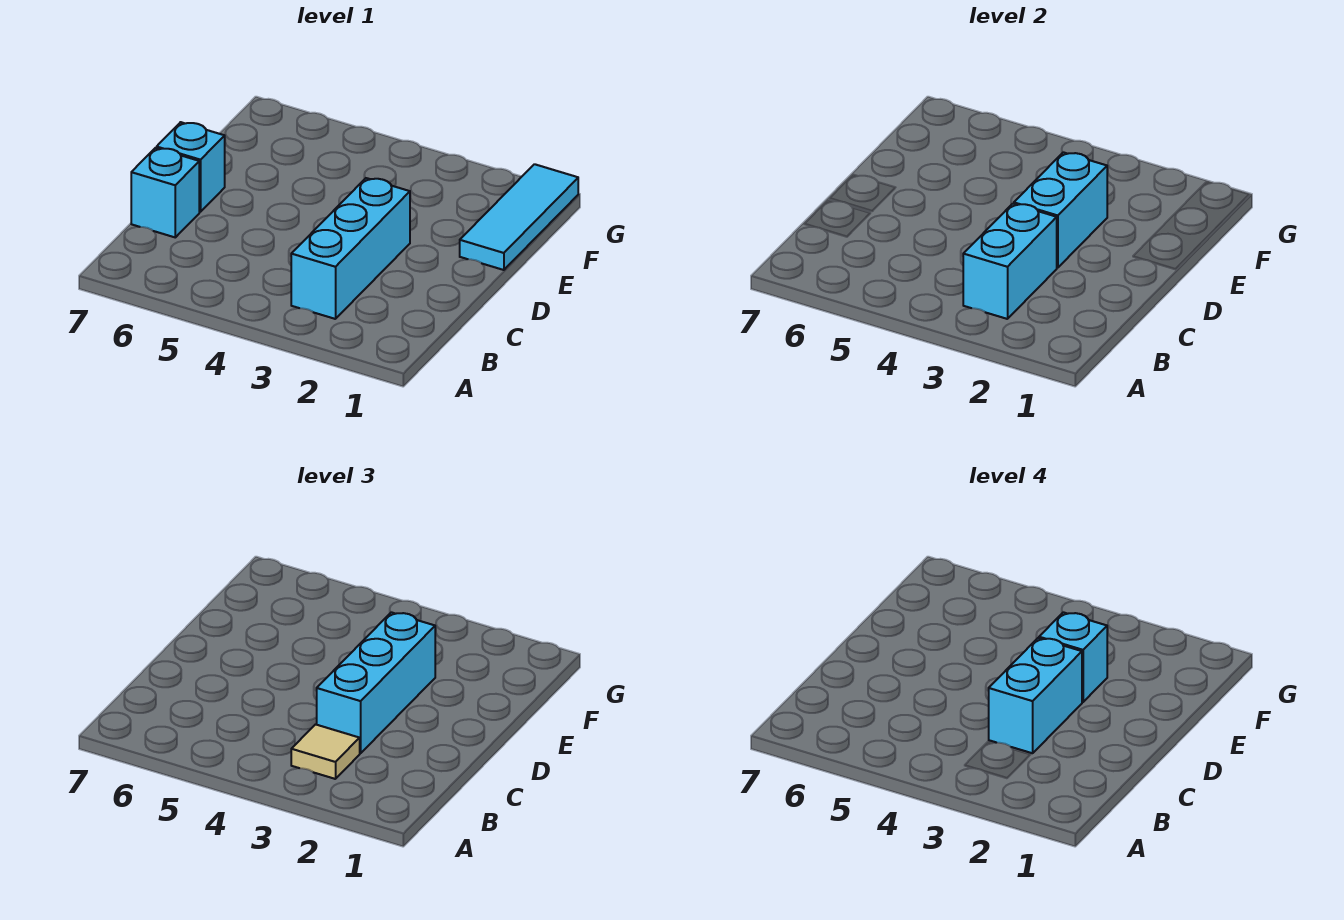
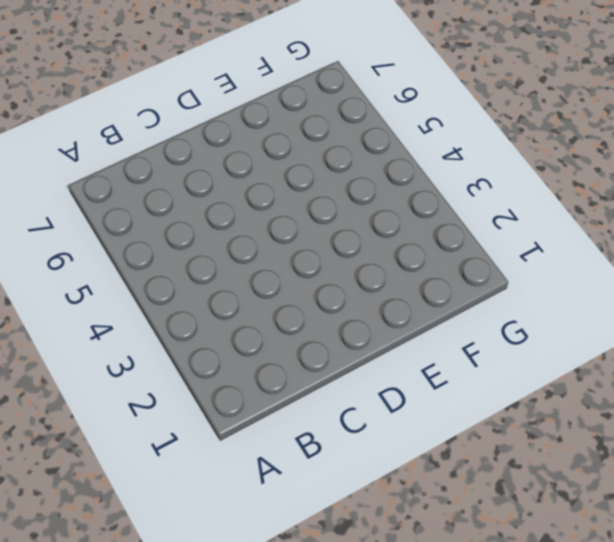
none -> cyan brick B3:D3 level 1
none -> cyan brick C7 level 1

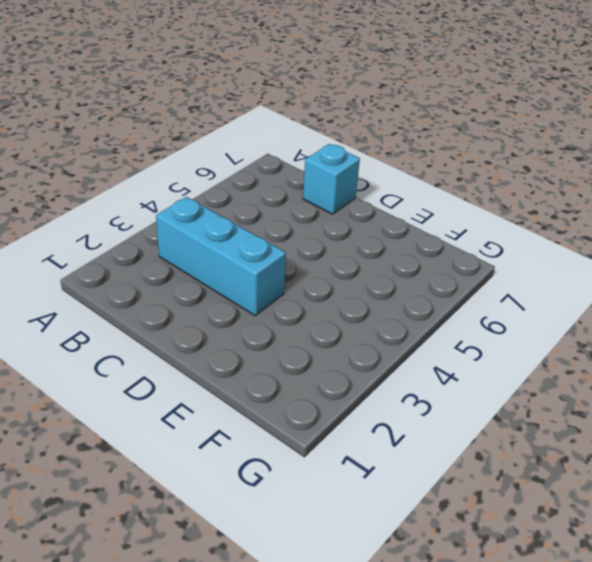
none -> cyan brick D7 level 1
none -> cyan tile E1:G1 level 1

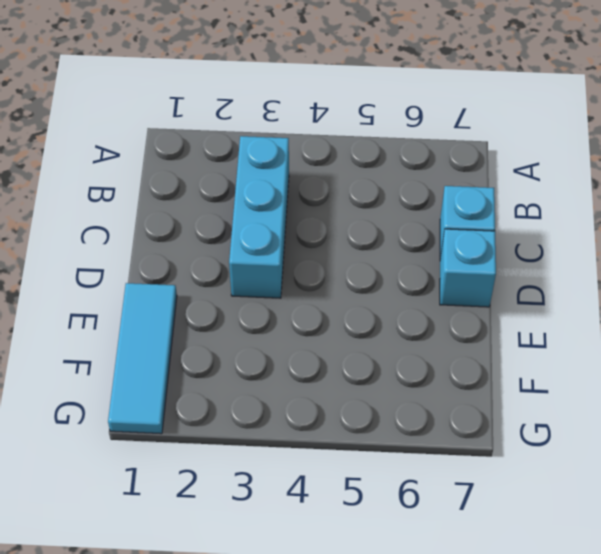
none -> cyan brick B3:C3 level 2
none -> cyan brick D3:E3 level 2

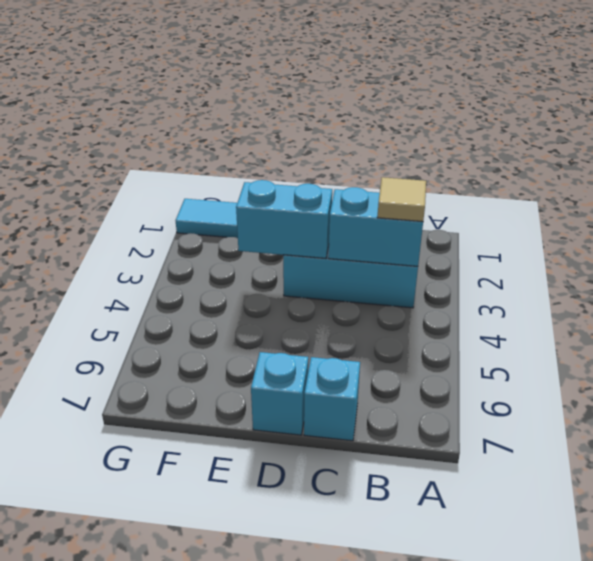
none -> cyan brick C3:E3 level 3
none -> cyan brick C3:D3 level 4

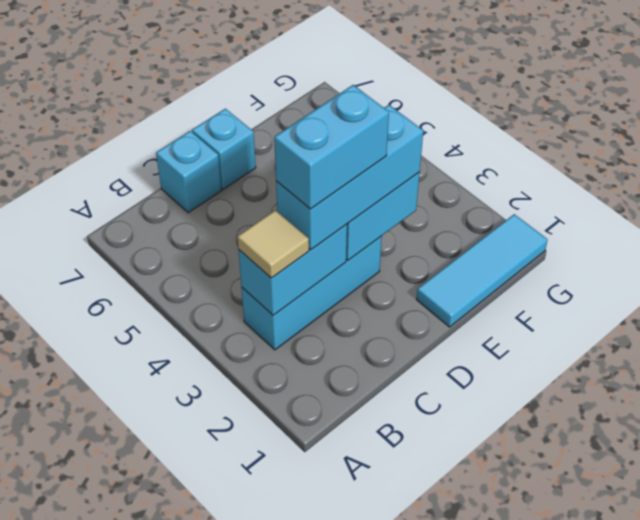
none -> cyan brick E3 level 4

